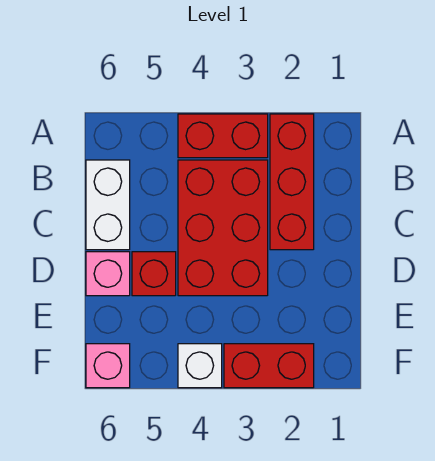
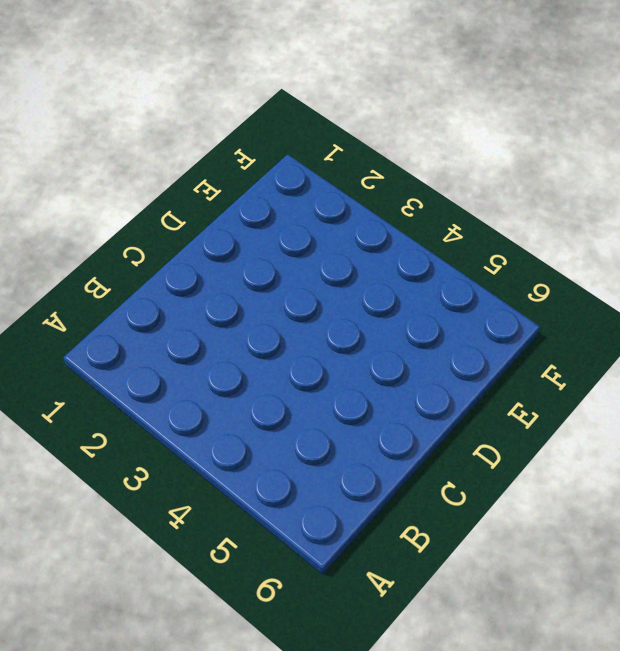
none -> red brick A2:C2 level 1
none -> red brick A3:A4 level 1

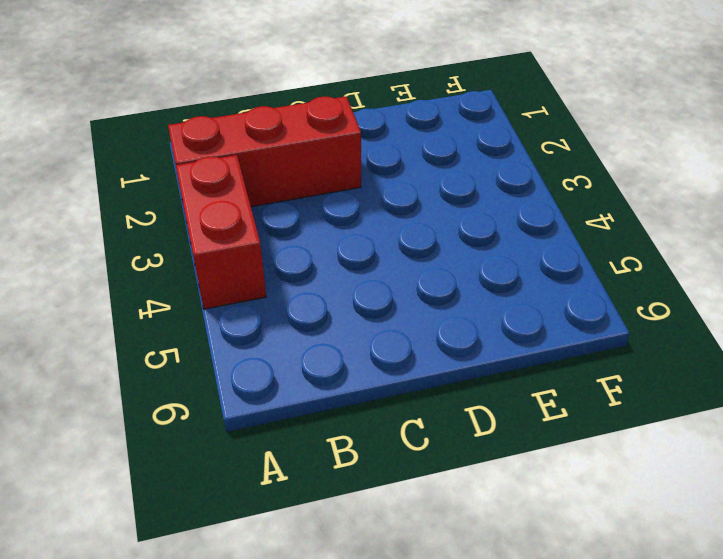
none -> red brick B3:D4 level 1
none -> white brick B6:C6 level 1

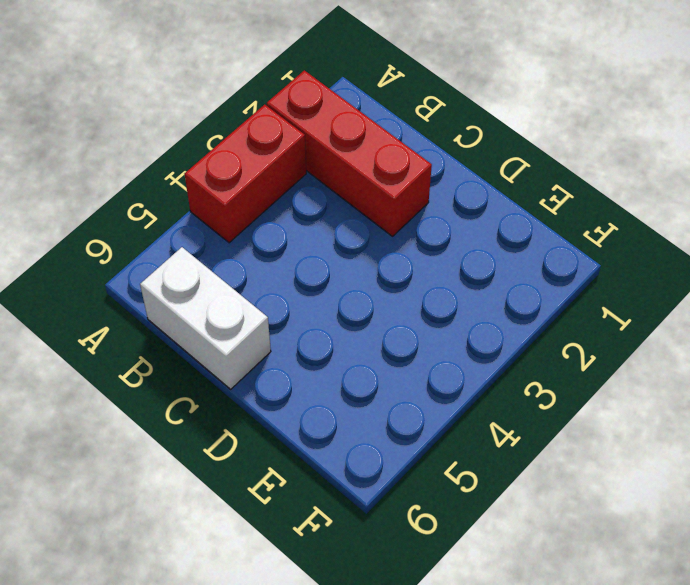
none -> red brick B3:D4 level 1
none -> red brick D5 level 1

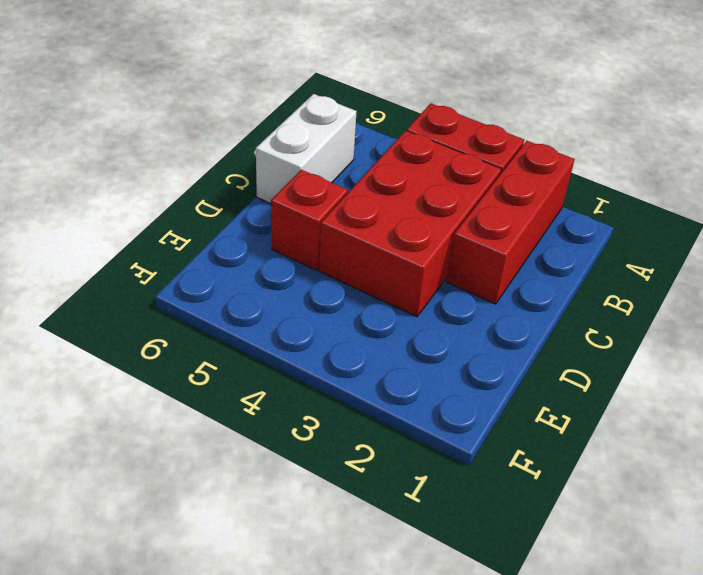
none -> pink brick D6 level 1
none -> red brick F2:F3 level 1

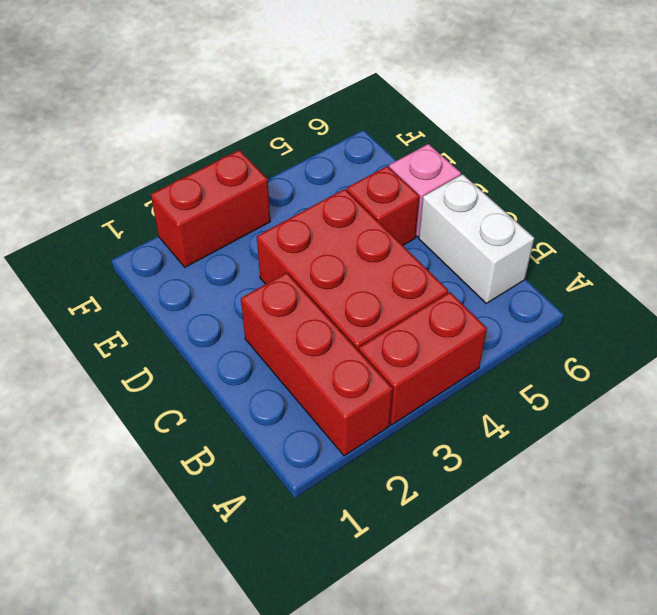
none -> white brick F4 level 1
none -> pink brick F6 level 1

